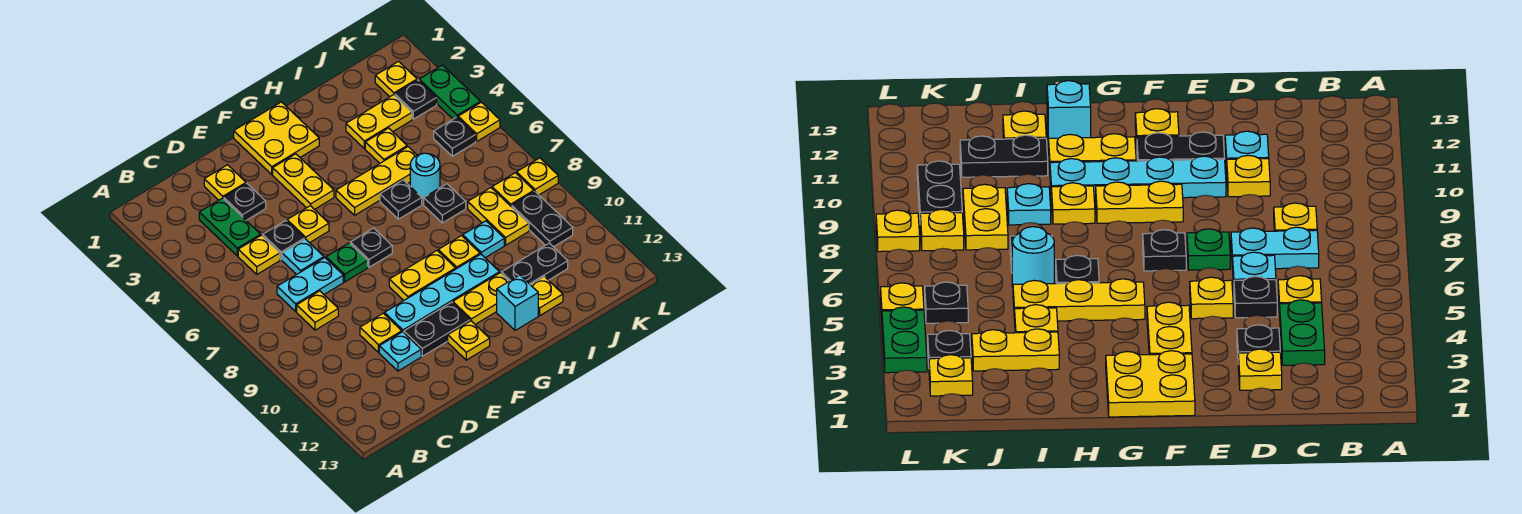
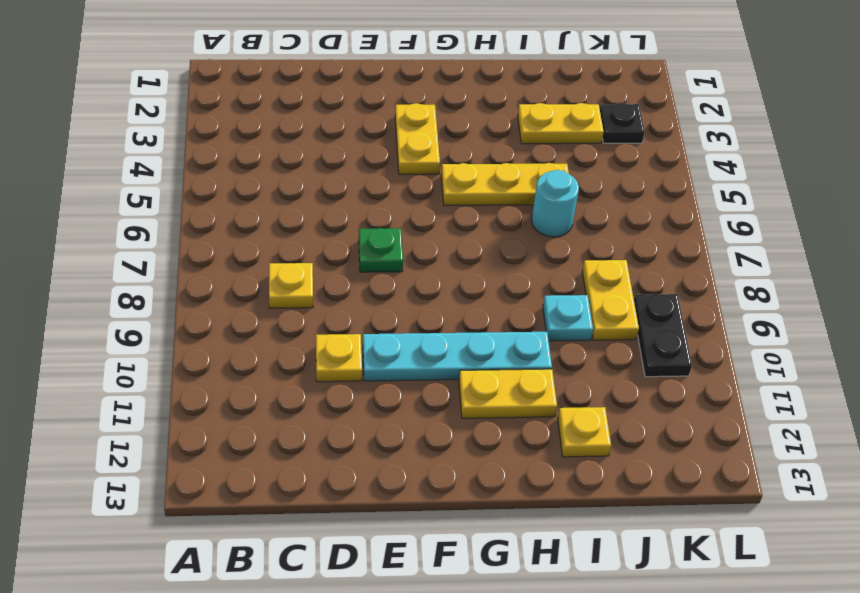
none -> green plate C3:C4 level 1
none -> yellow plate C5 level 1
none -> cyan plate C7:D7 level 1
none -> yellow plate D2 level 1

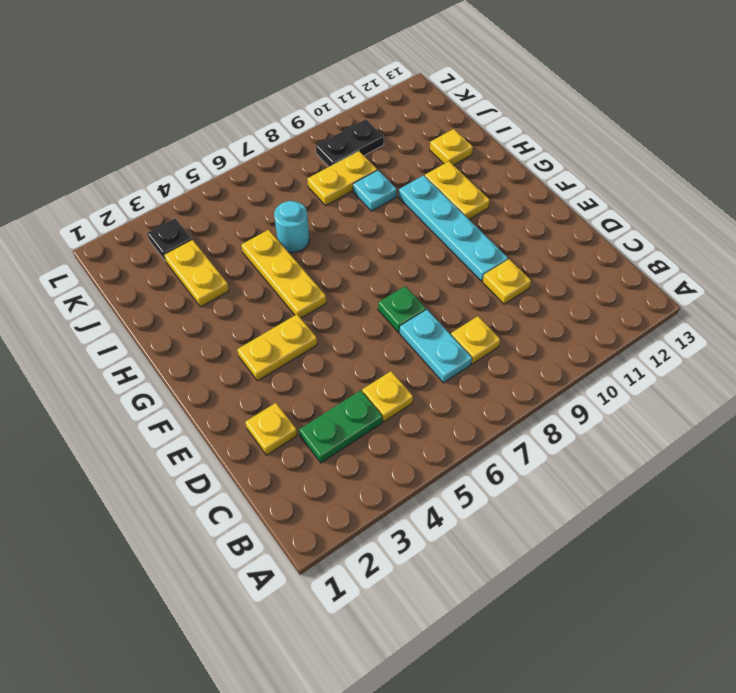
none -> black plate D3 level 1
none -> black plate D5 level 1
none -> cyan plate D6 level 1
none -> cyan plate D11 level 1

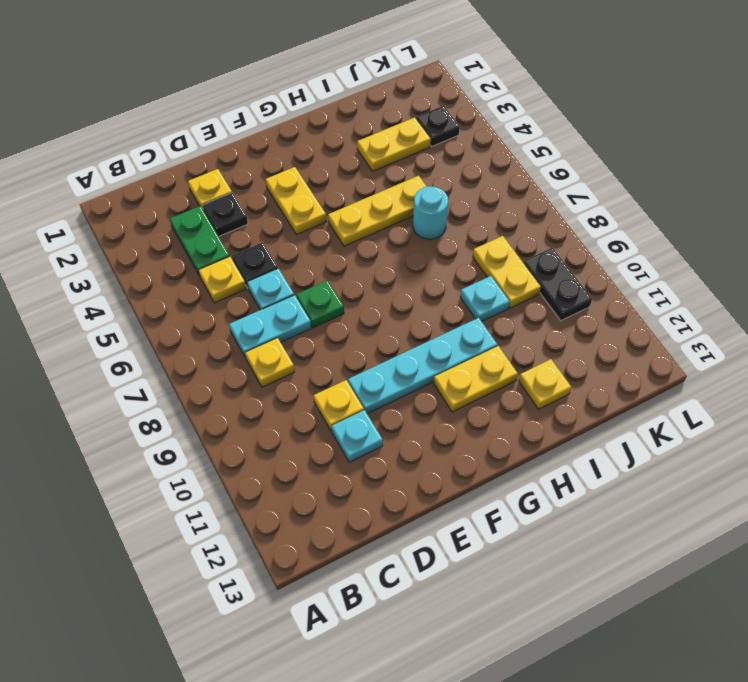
none -> yellow plate E5 level 1
none -> black plate E11:F11 level 1
none -> yellow plate F1:G2 level 1
none -> black plate F7 level 1

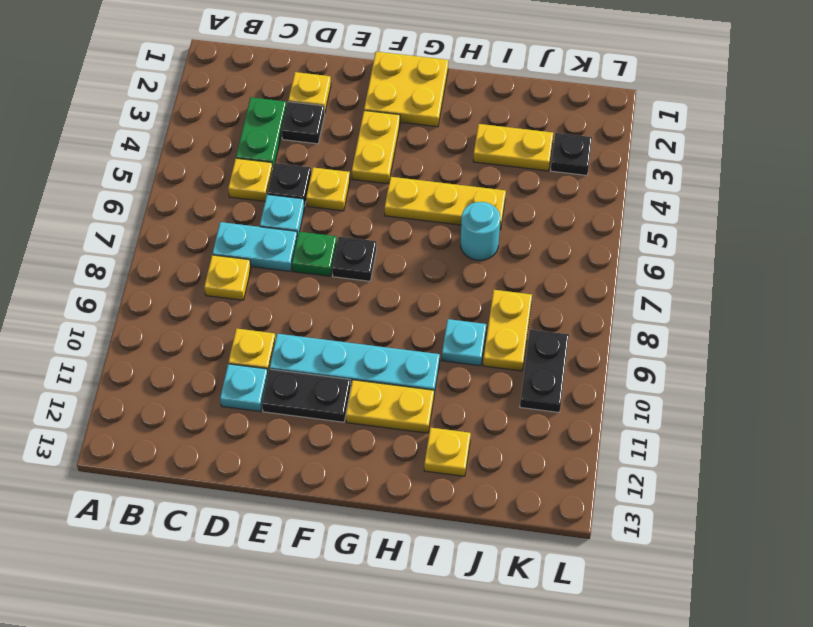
none -> yellow plate F9:G9 level 1
none -> yellow plate F12 level 1
none -> black plate H6 level 1
none -> yellow plate H9 level 1

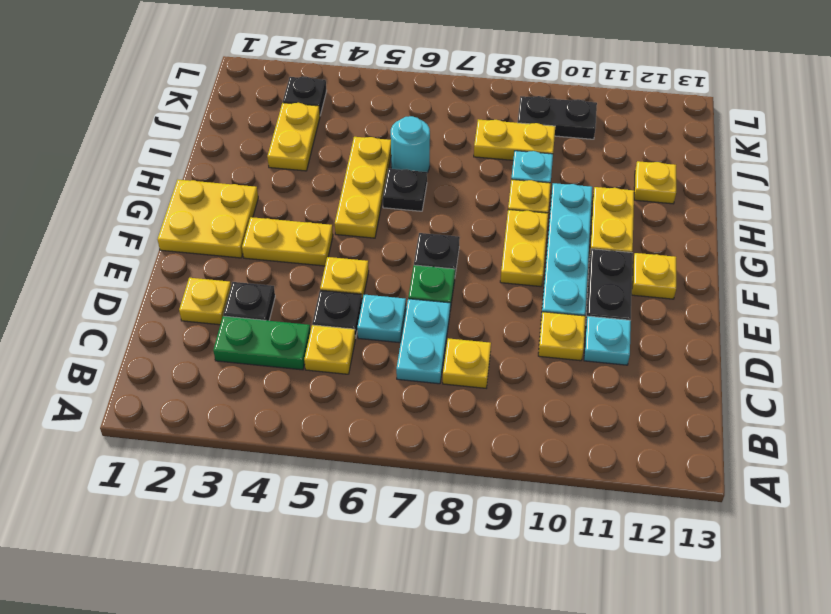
none -> cyan brick H12 level 1
none -> yellow plate I4 level 1
none -> black plate I7 level 1
none -> black plate I11:J11 level 1

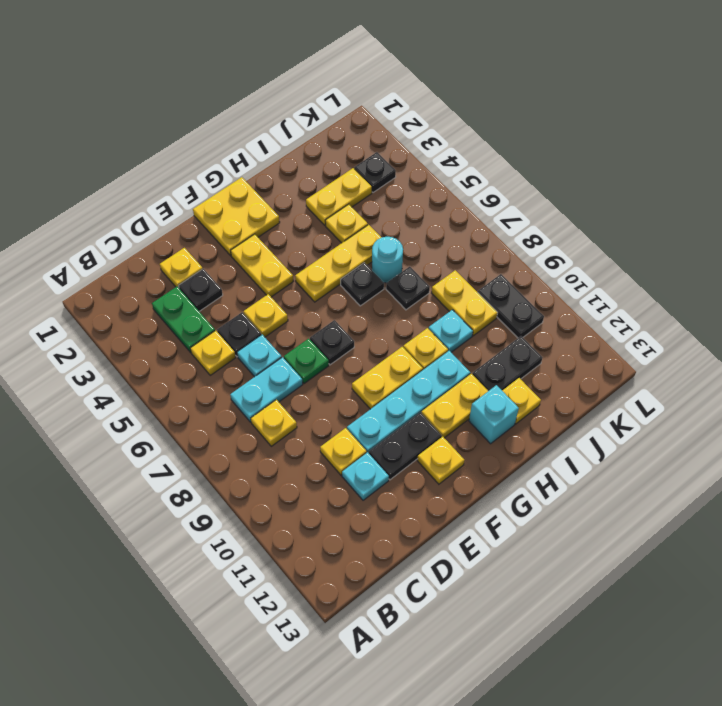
none -> yellow plate K2 level 1
none -> black plate K5 level 1
none -> yellow plate K8 level 1
none -> green plate L3:L4 level 1

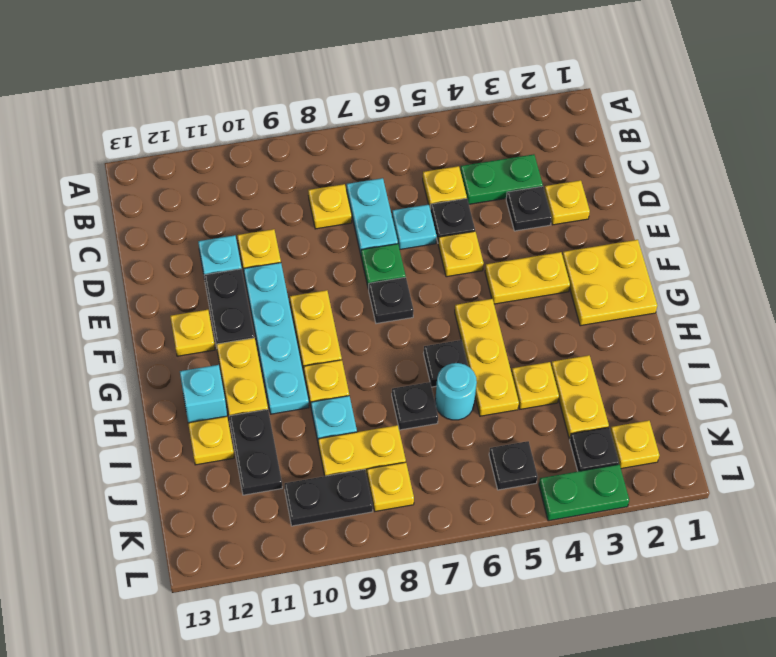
none -> yellow plate L5 level 1
none -> yellow plate L8 level 1

